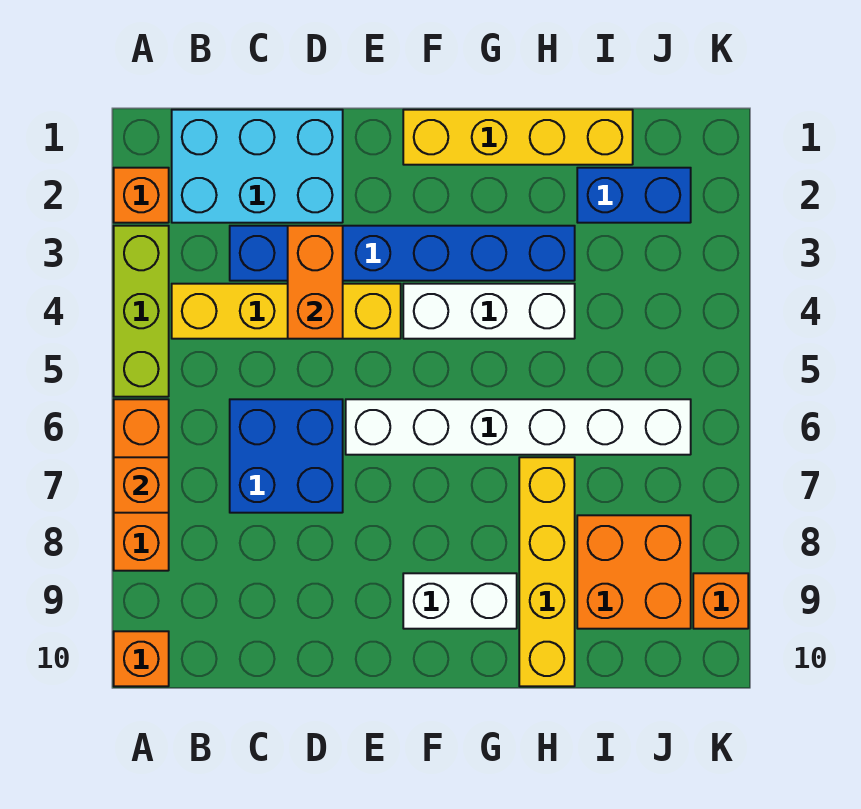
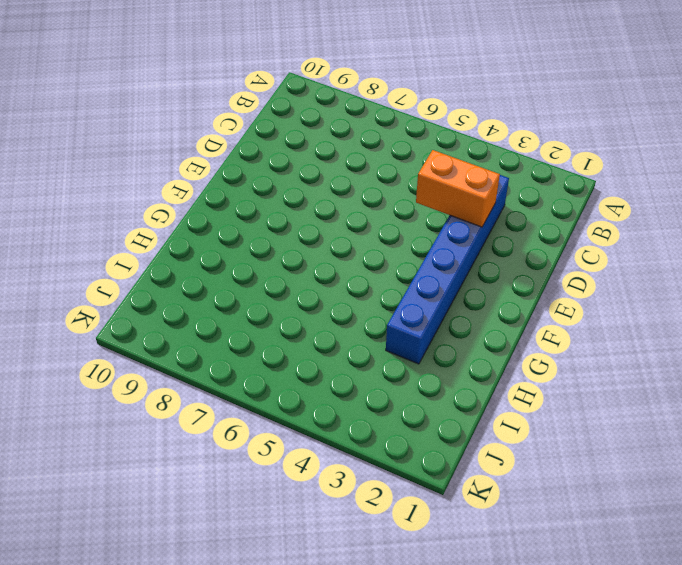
none -> orange brick A2 level 1
none -> lime brick A3:A5 level 1
none -> orange brick A6:A8 level 1

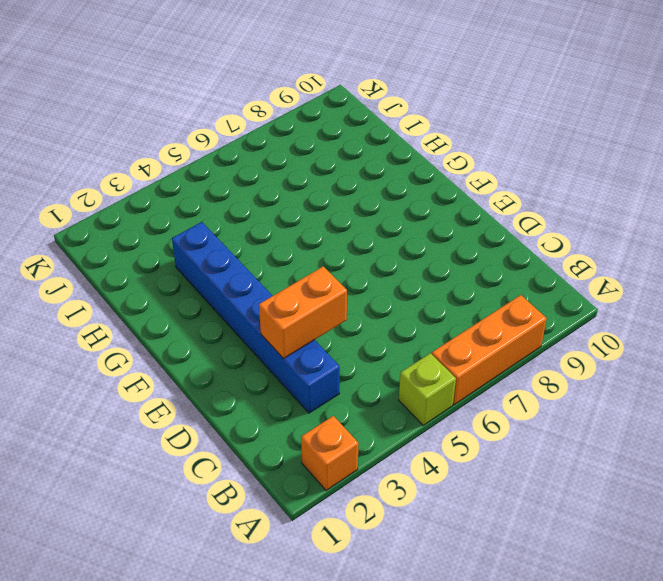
lime brick A5 level 1 -> lime brick A3:A5 level 1
none -> orange brick A10 level 1
none -> cyan brick B1:D2 level 1
none -> yellow brick B4:E4 level 1

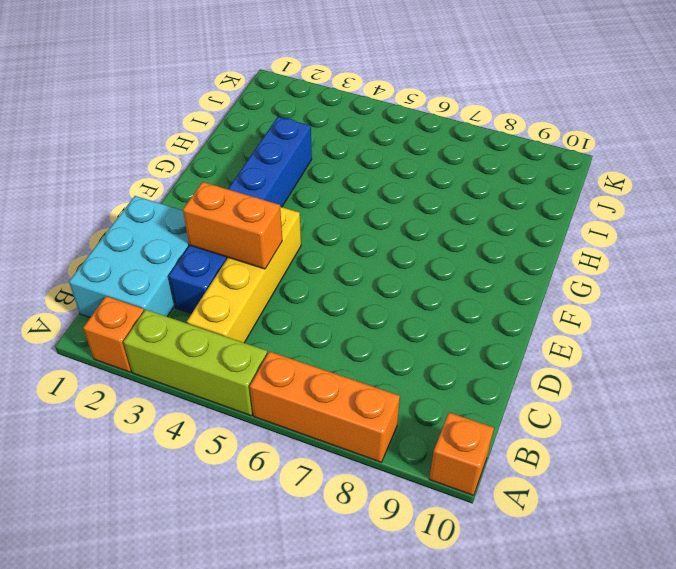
none -> blue brick C6:D7 level 1
none -> white brick E6:J6 level 1
none -> yellow brick F1:I1 level 1

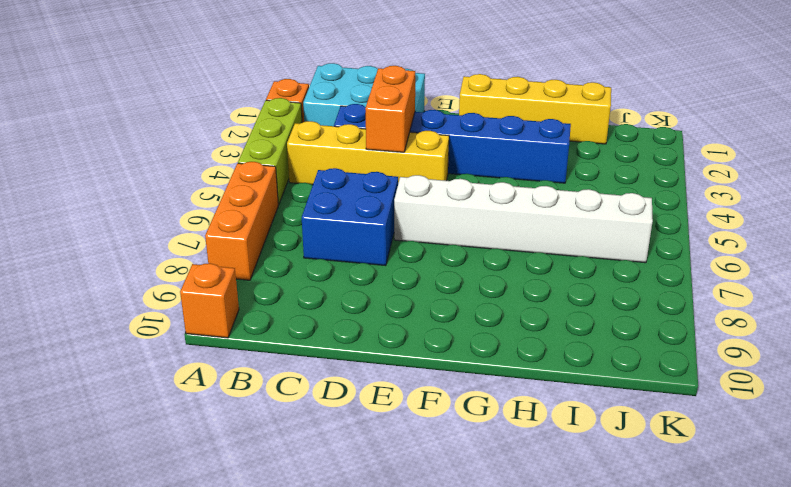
none -> white brick F4:H4 level 1
none -> white brick F9:G9 level 1
none -> yellow brick H7:H10 level 1

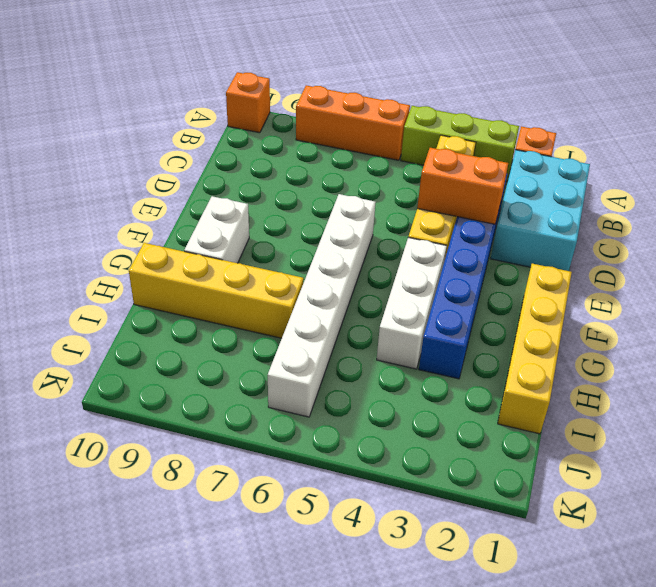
none -> blue brick C6:D7 level 1
none -> blue brick I2:J2 level 1
none -> orange brick I8:J9 level 1

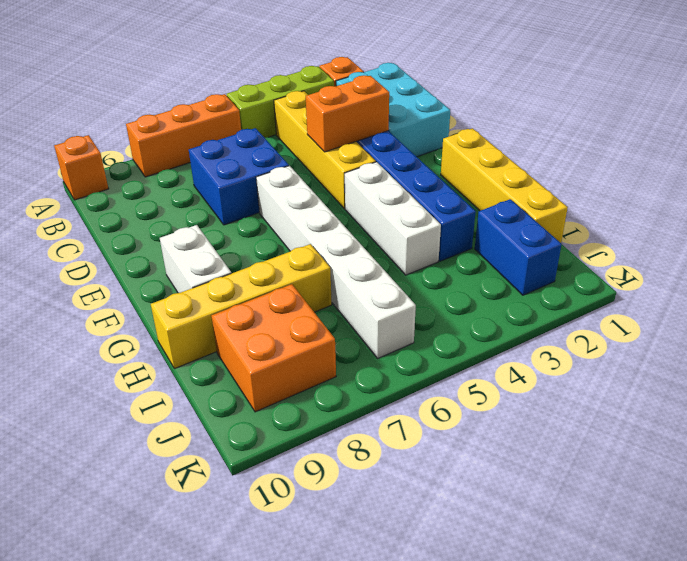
none -> orange brick K9 level 1
none -> orange brick A7 level 2

